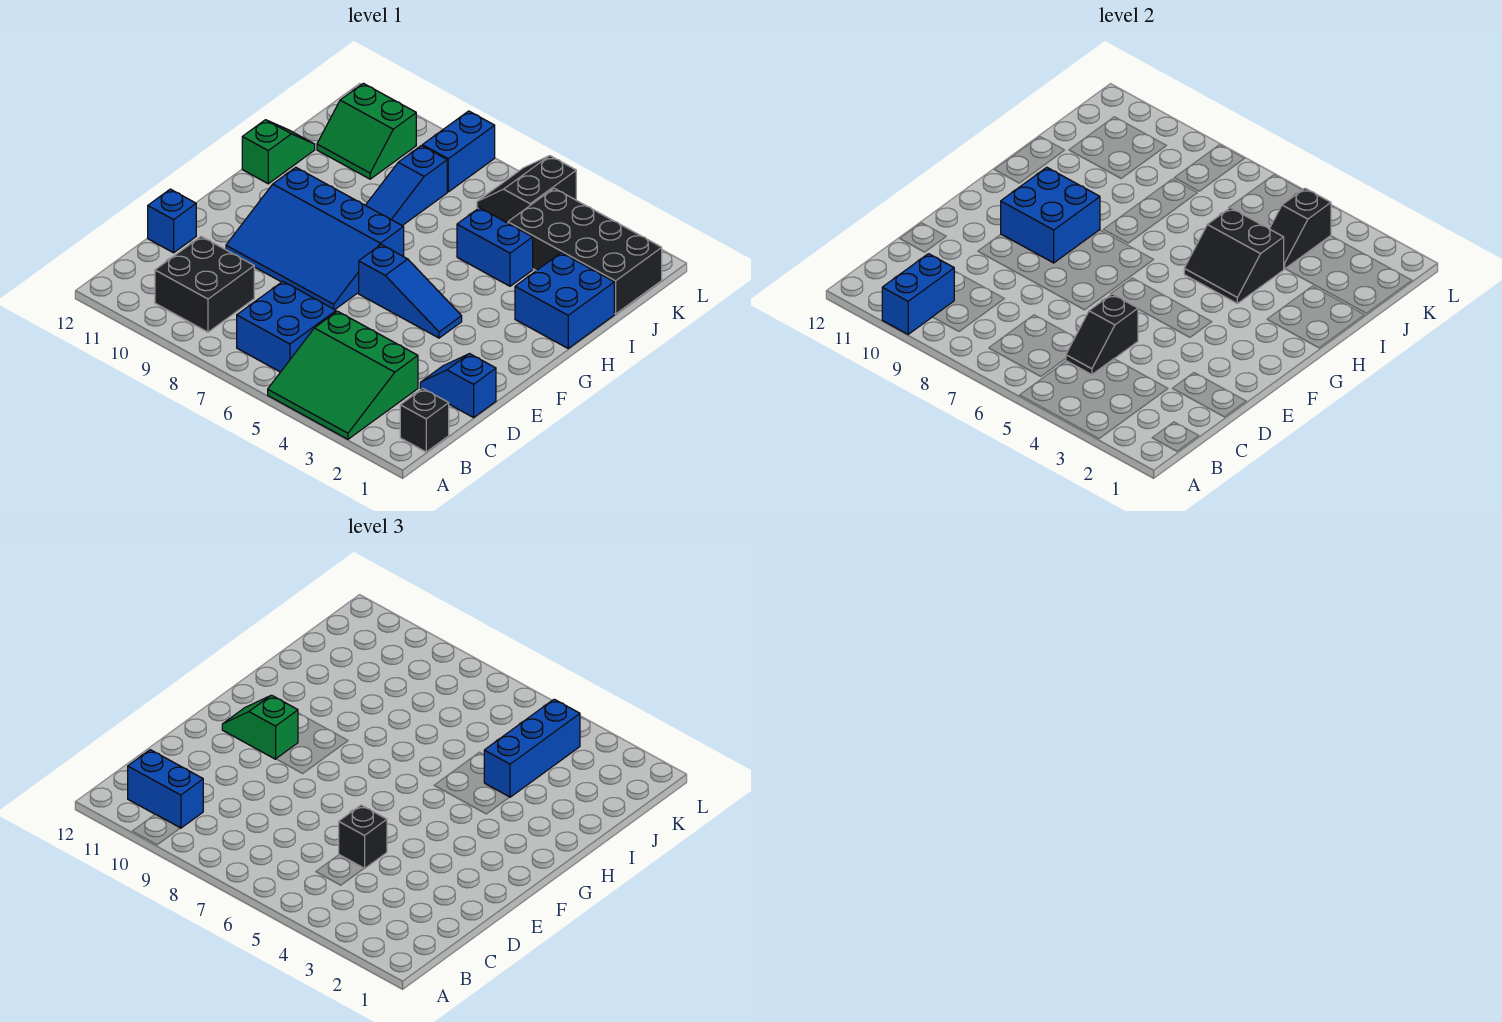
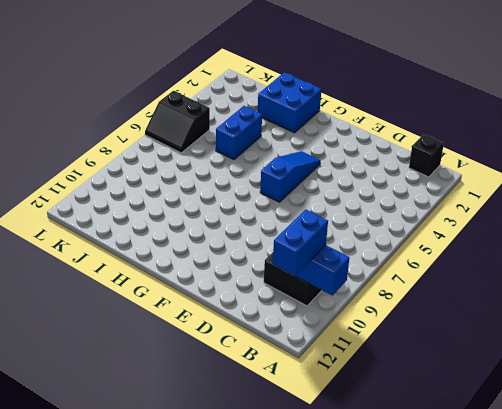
none -> green slope A3:C5 level 1 top C
none -> blue brick B6:C7 level 1
none -> blue slope D1:D2 level 1 top 1

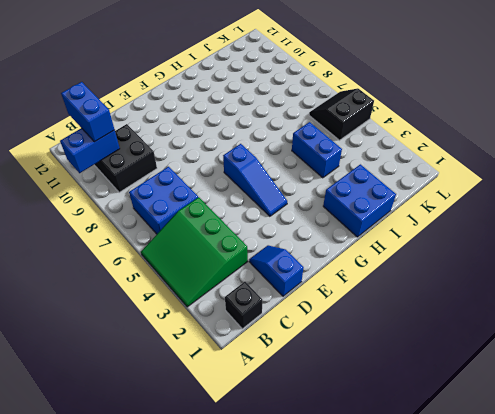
none -> blue brick D12 level 1
none -> blue slope E7:G10 level 1 top G
none -> blue slope H8:J8 level 1 top J

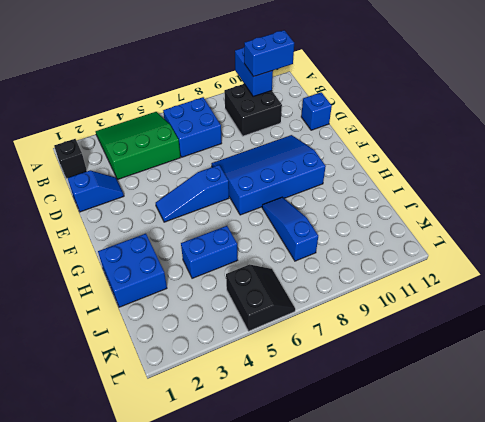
none -> green slope H12:I12 level 1 top H
none -> black brick J1:K4 level 1
none -> green slope J10:K11 level 1 top K

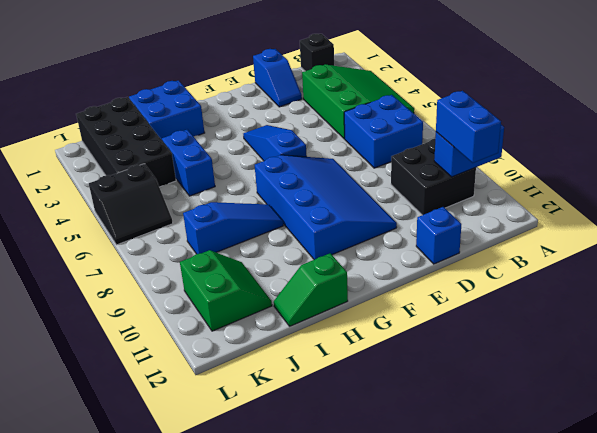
none -> blue brick K8:L8 level 1
none -> black slope C5:D5 level 2 top D
none -> blue brick F9:G10 level 2

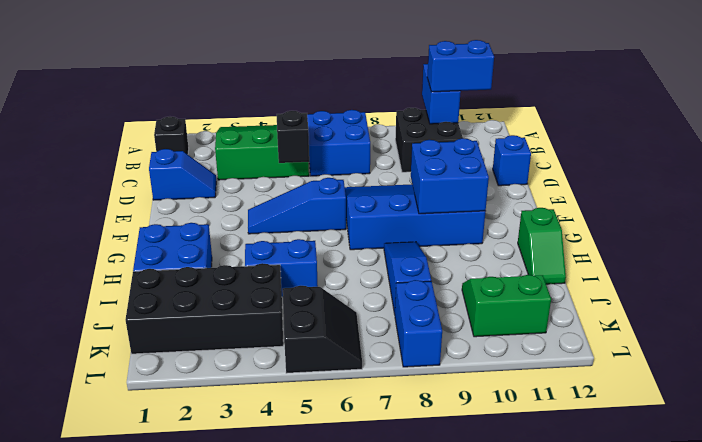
none -> black slope H4:I5 level 2 top I
none -> black slope J4:K4 level 2 top K
none -> black brick D5 level 3

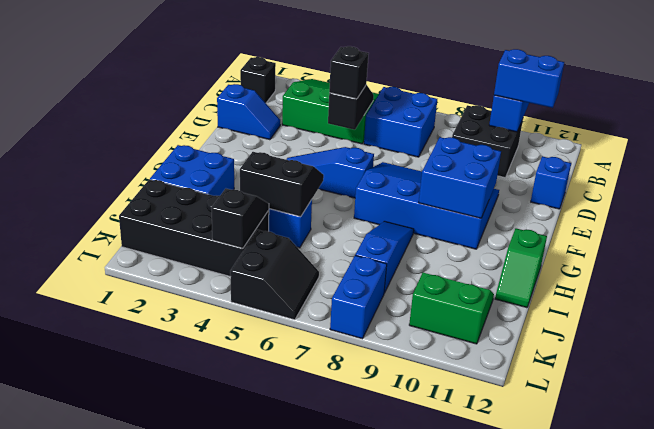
none -> green slope F10:F11 level 3 top 10
none -> blue brick I4:K4 level 3

